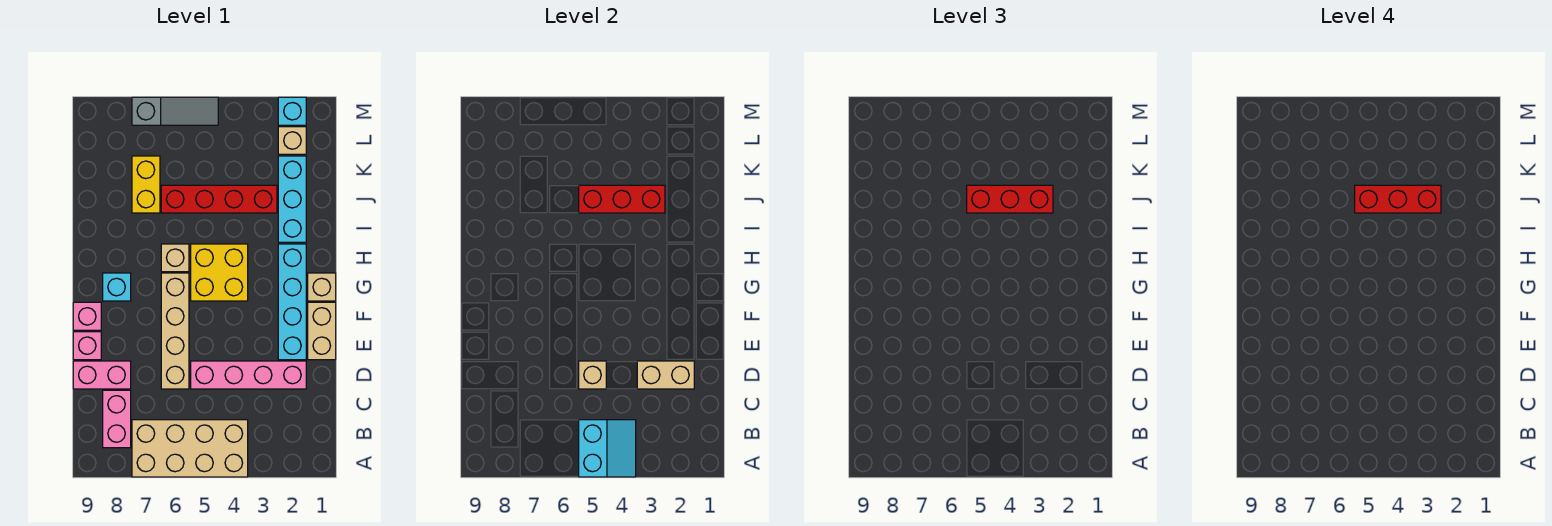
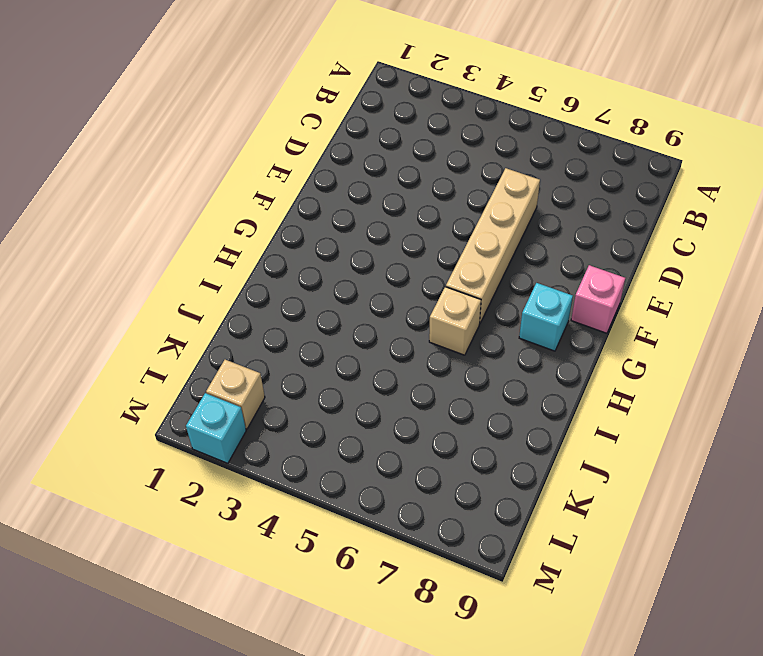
none -> tan brick A4:B7 level 1
none -> pink brick B8:C8 level 1
none -> pink brick D2:D5 level 1

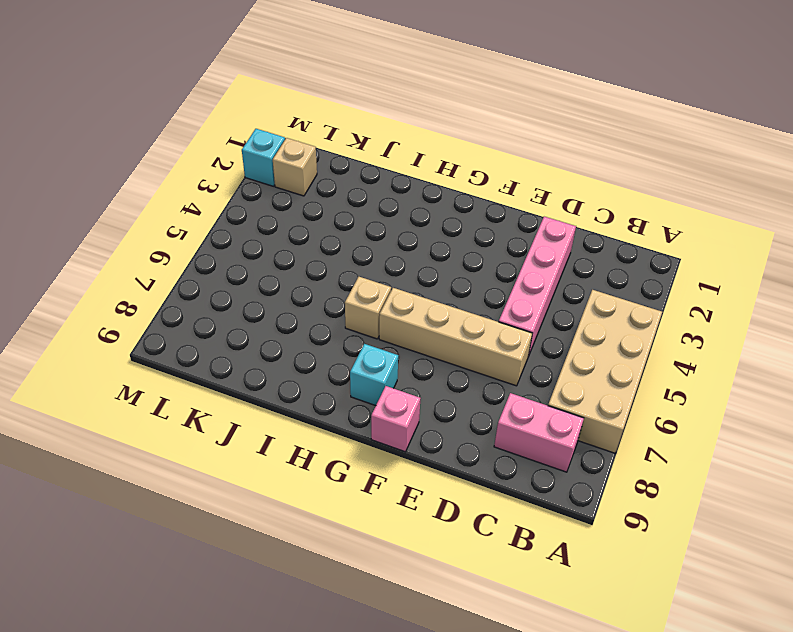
none -> pink brick D8:D9 level 1
none -> tan brick E1:F1 level 1
none -> cyan brick E2:H2 level 1

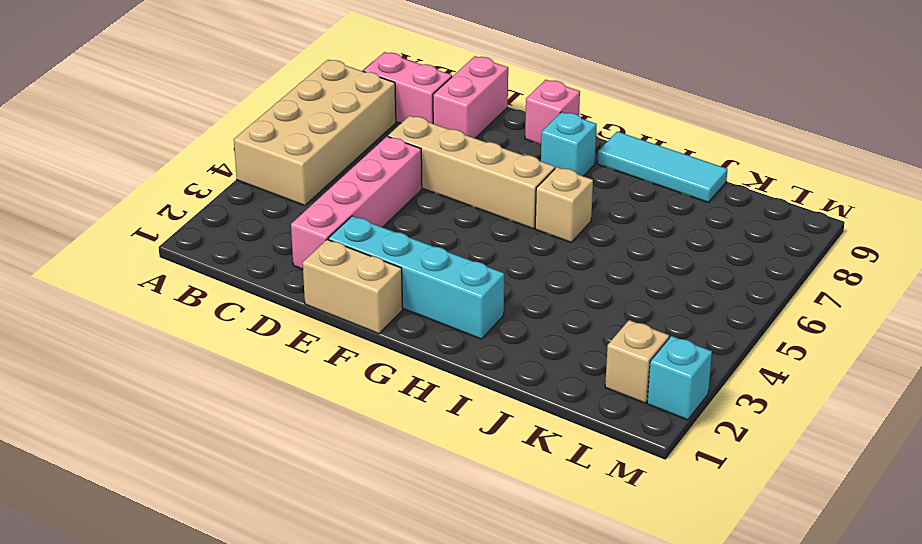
cyan tile H9:J9 level 1 -> none
none -> pink brick E9 level 1
none -> tan brick G1 level 1
none -> yellow brick G4:H5 level 1

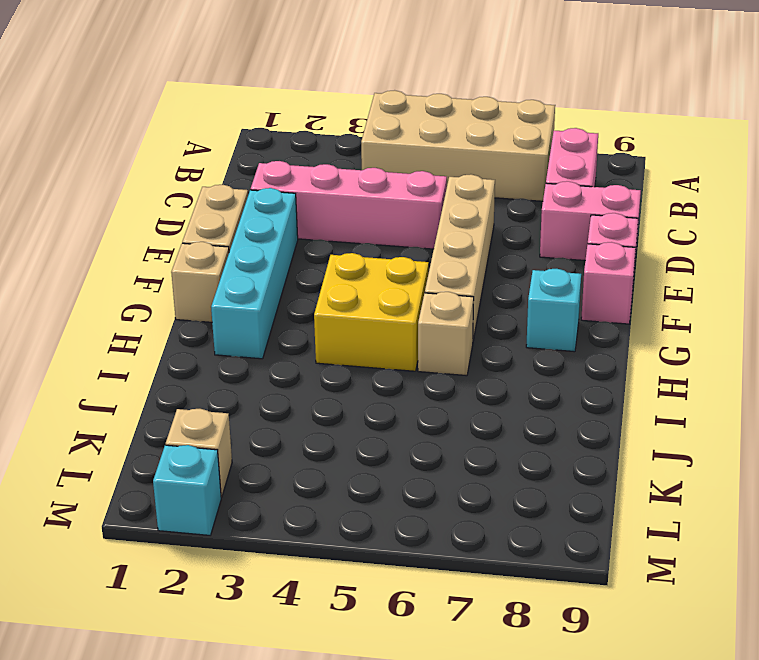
none -> cyan brick I2:K2 level 1
none -> red brick J3:J6 level 1
none -> yellow brick J7:K7 level 1

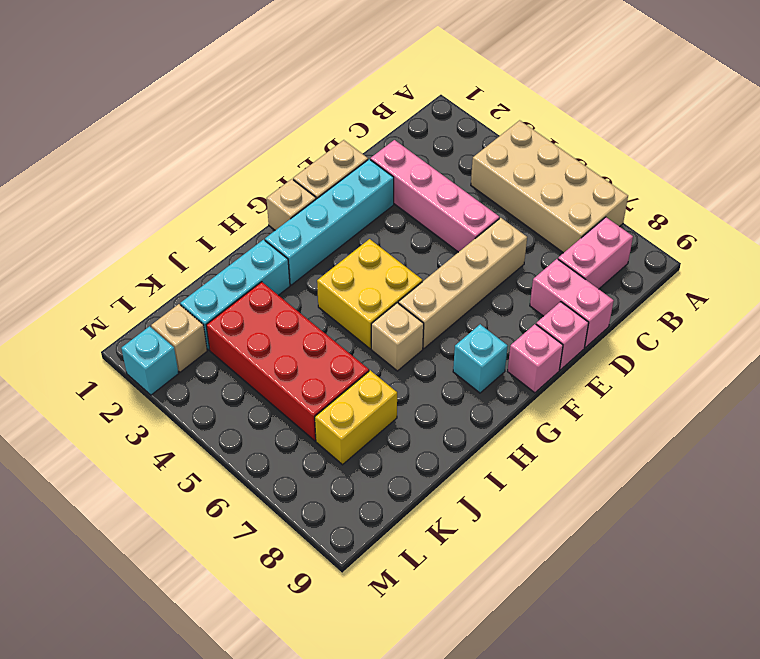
red brick J3:K6 level 1 -> red brick J3:J6 level 1
none -> grey slope M5:M7 level 1 top 7
none -> cyan slope A4:B5 level 2 top 5
none -> tan brick D2:D3 level 2

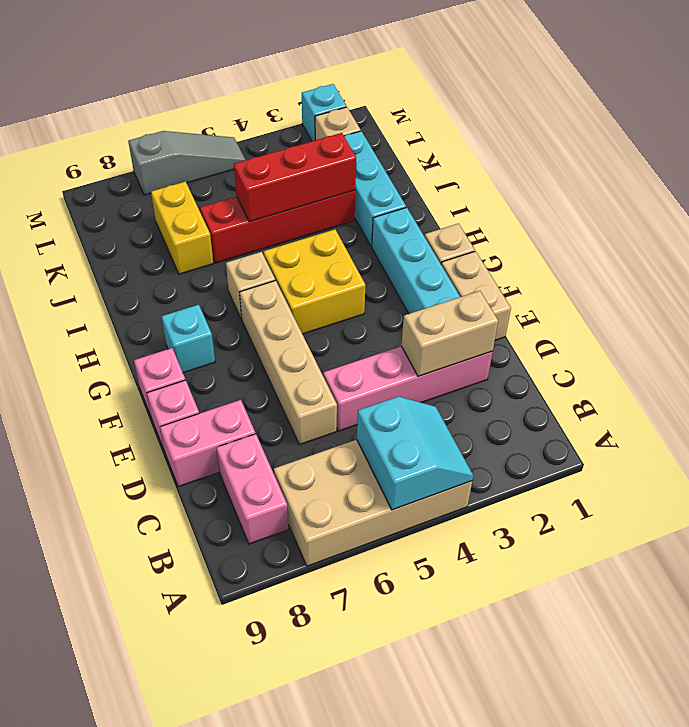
none -> tan brick D5 level 2
none -> red brick J3:J5 level 3
none -> red brick J3:J5 level 4

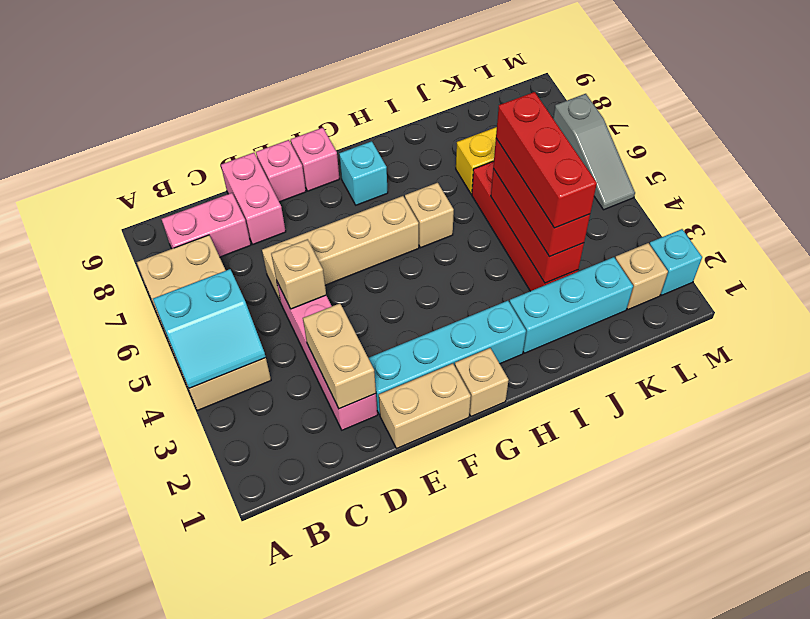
none -> yellow brick G4:H5 level 1

